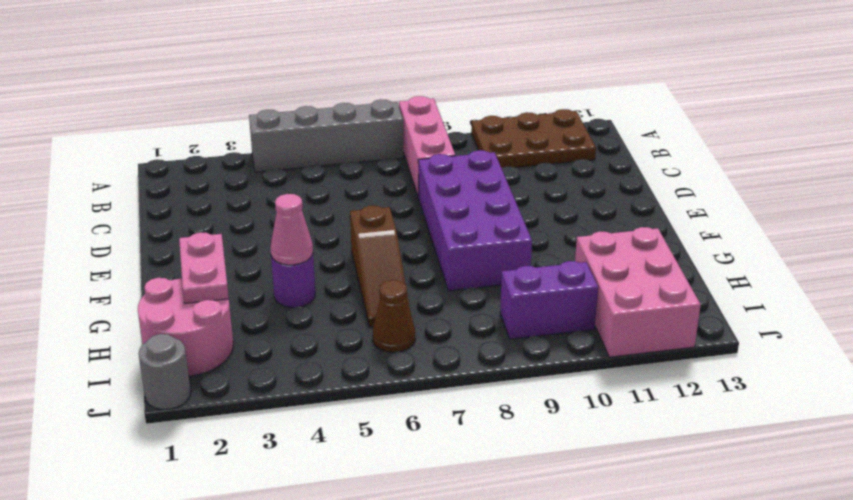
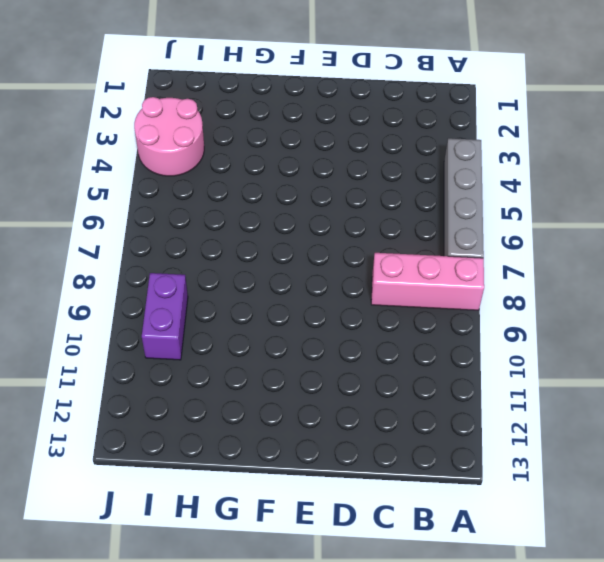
pink round brick I3:J4 level 1 -> pink round brick H1:I2 level 1
none -> brown plate A10:B12 level 1
none -> purple brick D8:G9 level 1
none -> brown slope F6:H6 level 1 top F

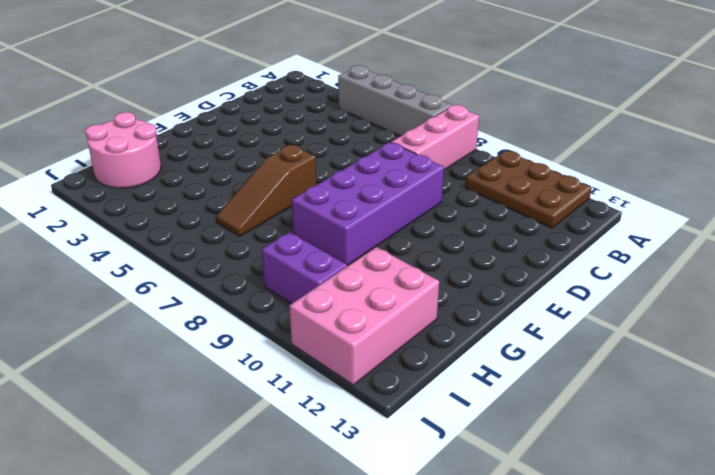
none -> purple round brick G4 level 1
none -> brown cone I6 level 1
none -> grey round brick J1 level 1

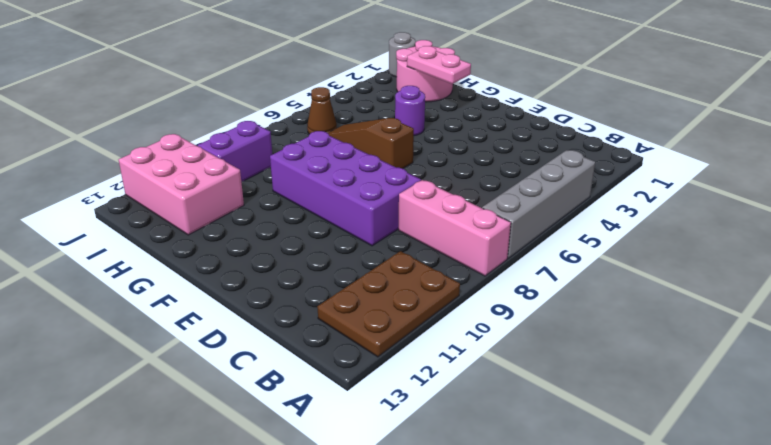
none -> pink cone G4 level 2

